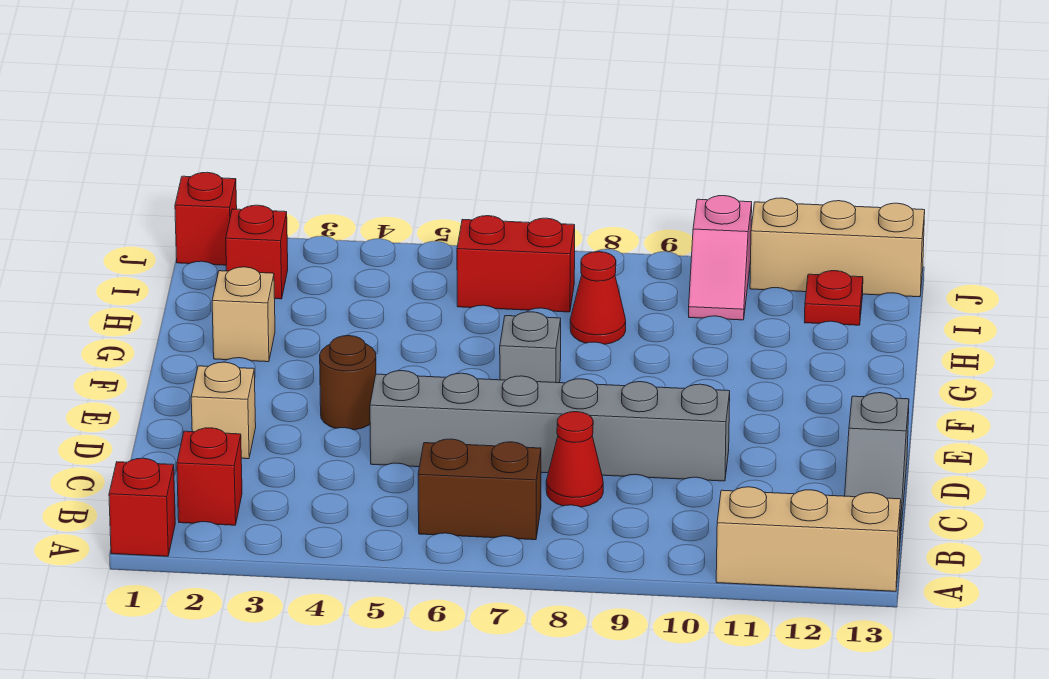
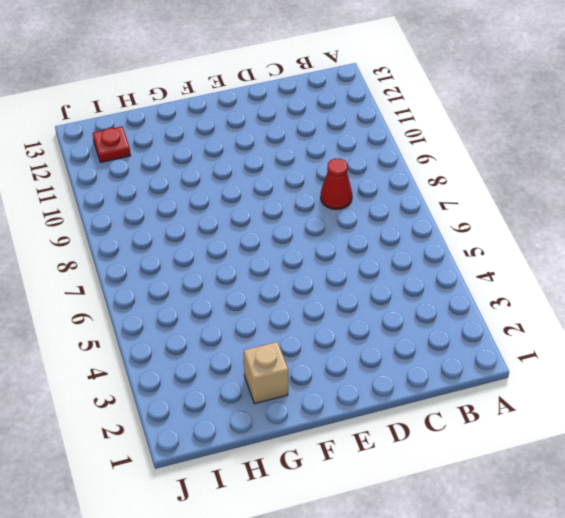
none -> red brick A1 level 1
none -> tan brick A11:A13 level 1
none -> red brick B2 level 1

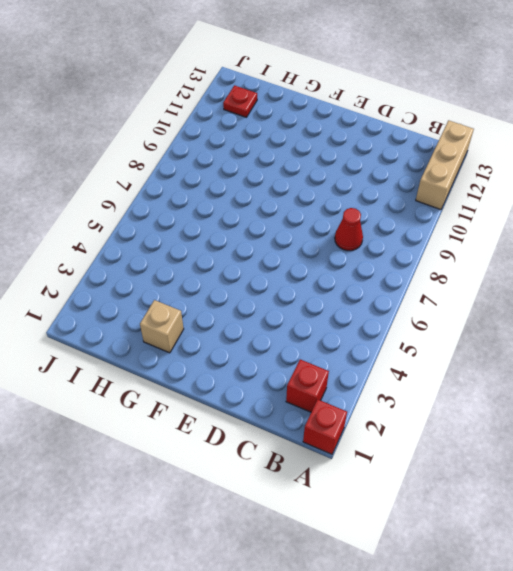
none -> brown brick B6:B7 level 1
none -> grey slope B13:D13 level 1 top D
none -> tan brick D2 level 1

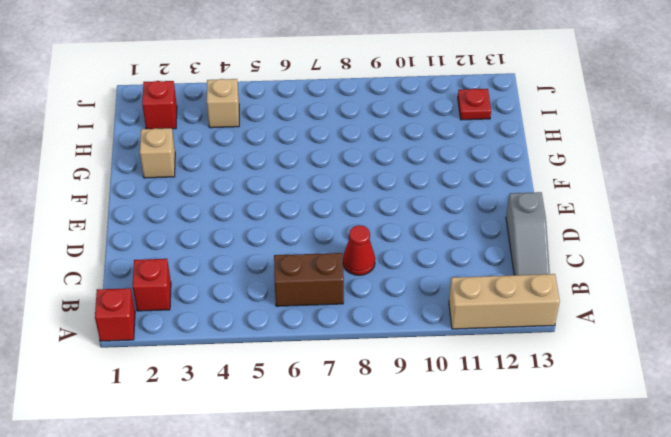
tan brick I4 level 1 -> tan brick D2 level 1
none -> grey brick D5:D10 level 1
none -> brown round brick E4 level 1
none -> grey brick F7 level 1

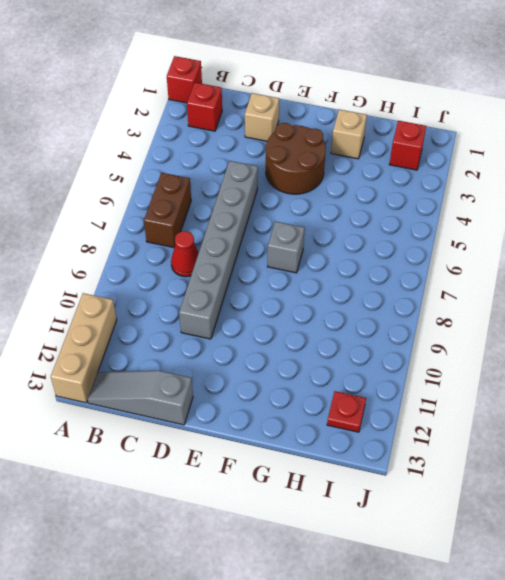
brown round brick E3:F4 level 1 -> brown round brick E4 level 1
none -> red cone H8 level 1
none -> red brick I6:I7 level 1
none -> pink slope I10:J10 level 1 top J

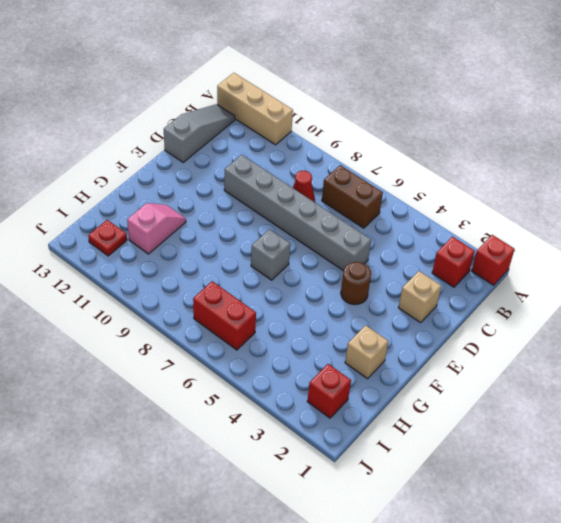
pink slope G11:H11 level 1 top H -> pink slope I10:J10 level 1 top J
none -> red cone H8 level 1
none -> red brick J1 level 1
none -> tan brick J11:J13 level 1

